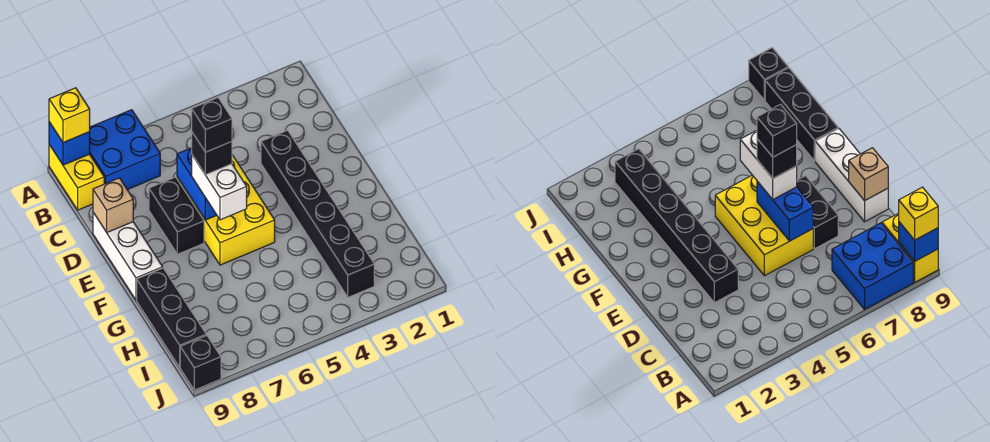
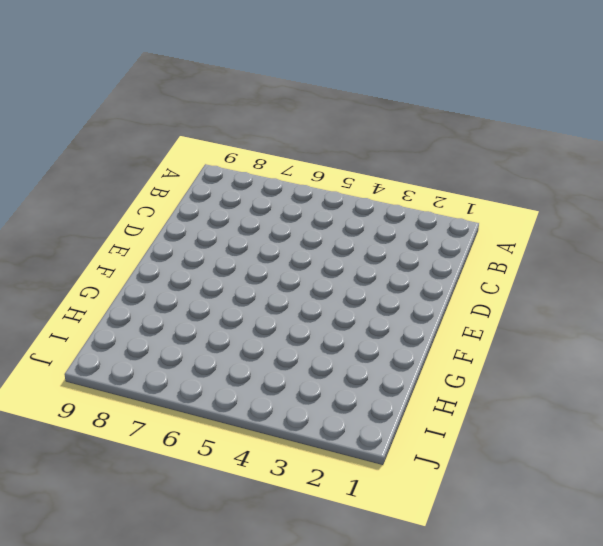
none -> blue brick A7:B8 level 1
none -> yellow brick A9:B9 level 1
none -> black brick D3:I3 level 1

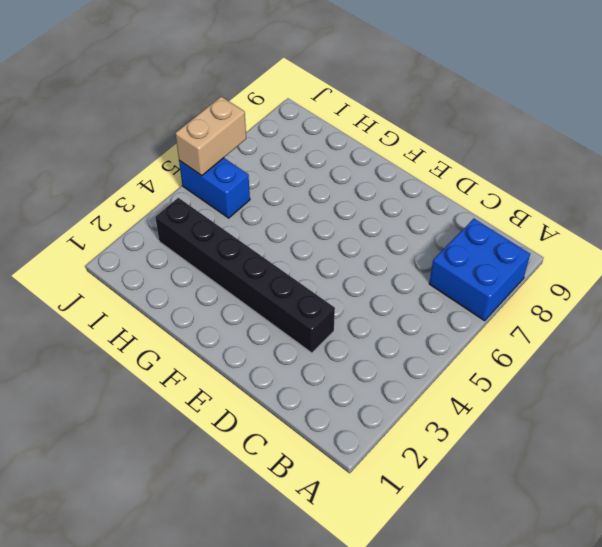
blue brick I5:J5 level 1 -> blue brick D6:E6 level 2
tan brick J5:J6 level 2 -> none
none -> yellow brick A9:B9 level 1
none -> yellow brick D5:F6 level 1
none -> black brick D7:E7 level 1

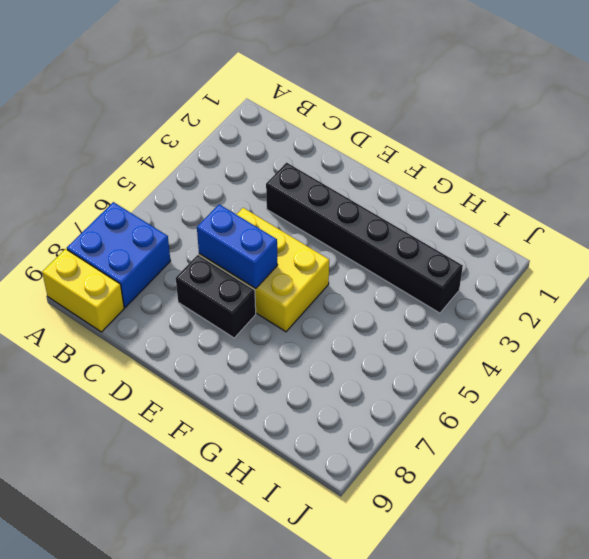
none -> white brick D9:F9 level 1
none -> black brick G9:I9 level 1
none -> black brick J9 level 1

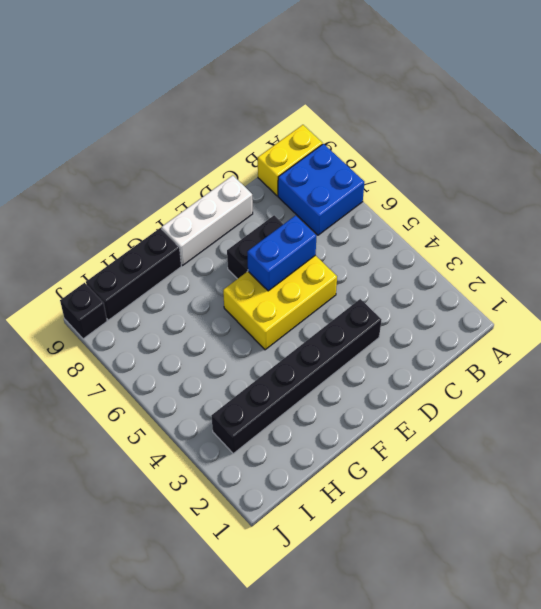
none -> blue brick A9 level 2
none -> tan brick D9 level 2
none -> yellow brick A9 level 3

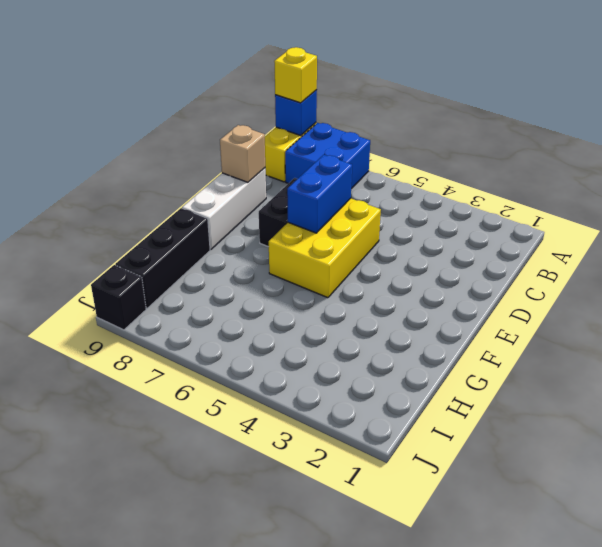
none -> black brick D3:I3 level 1
none -> white brick E6:F6 level 3
none -> black brick E6 level 4

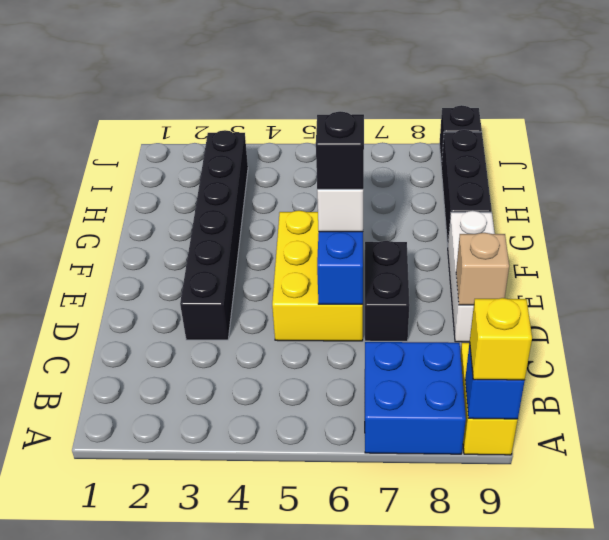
none -> black brick E6 level 5

